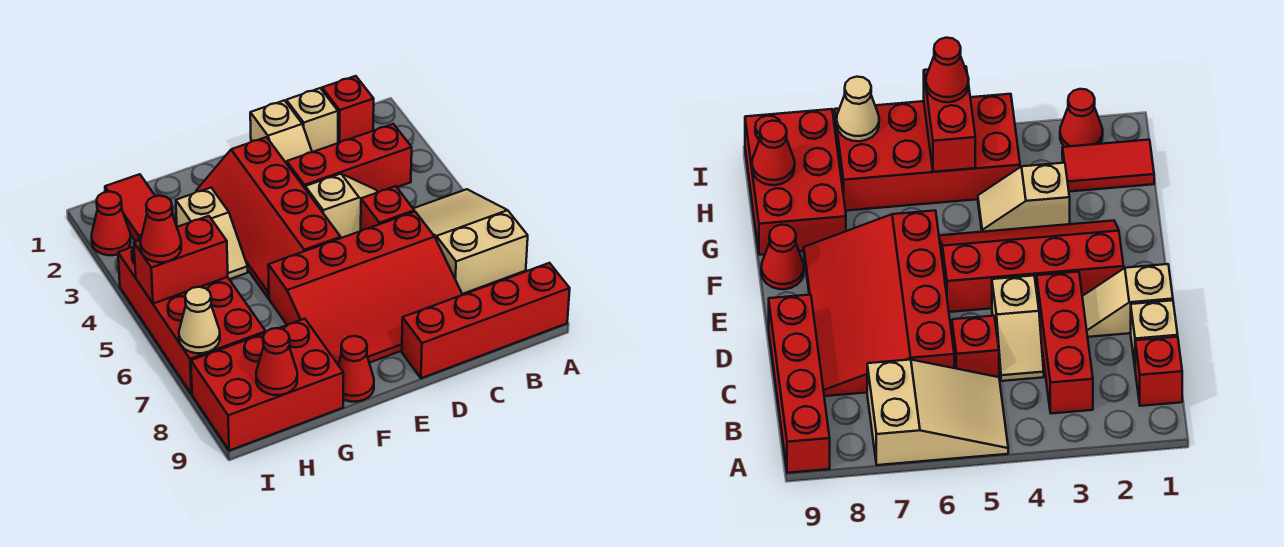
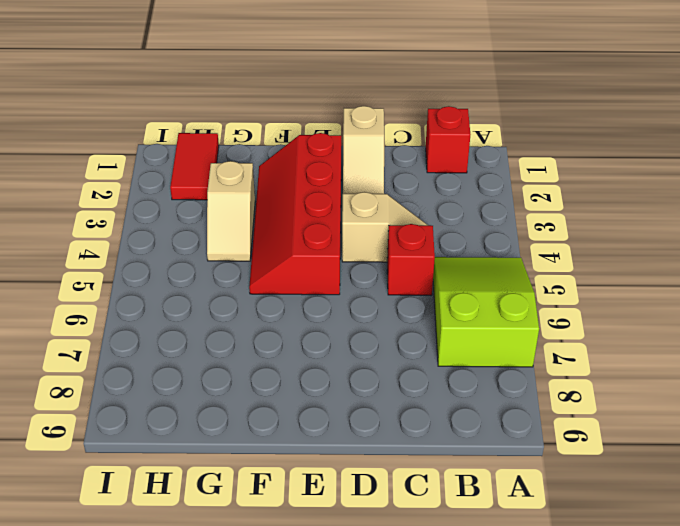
lime slope A5:B7 level 1 top 7 -> tan slope A5:B7 level 1 top 7
none -> red brick A9:D9 level 1
none -> red brick B3:D3 level 1
none -> tan brick C1 level 1

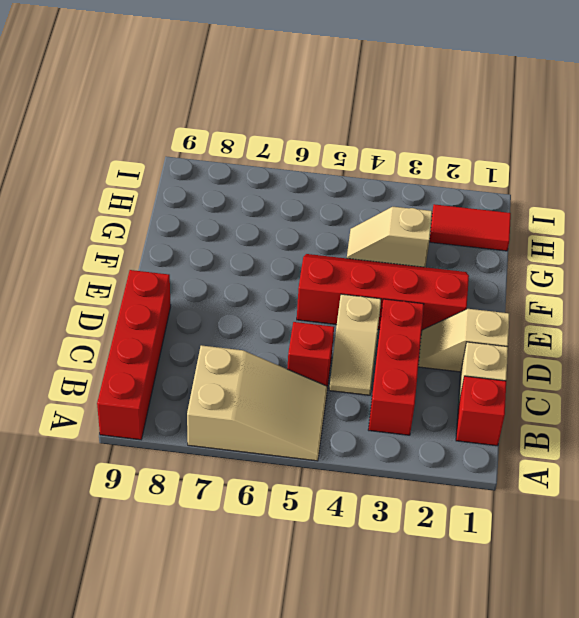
none -> red slope C6:F8 level 1 top 6
none -> red cone F9 level 1
none -> red brick G8:I9 level 1

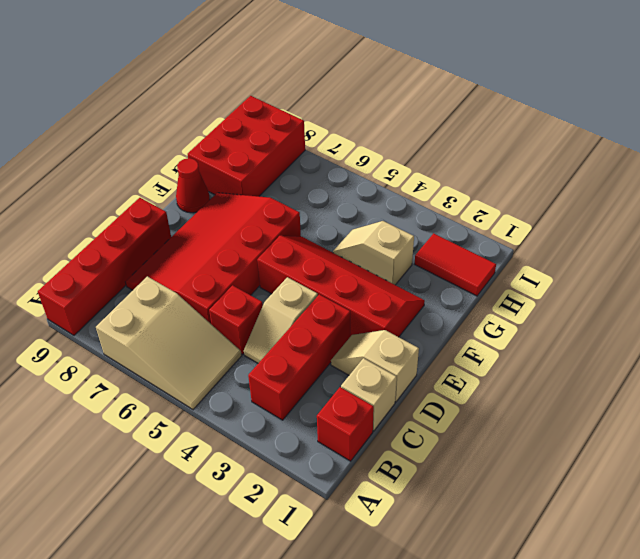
none -> red brick H4:I7 level 1
none -> red cone I2 level 1
none -> red brick H5:I5 level 2

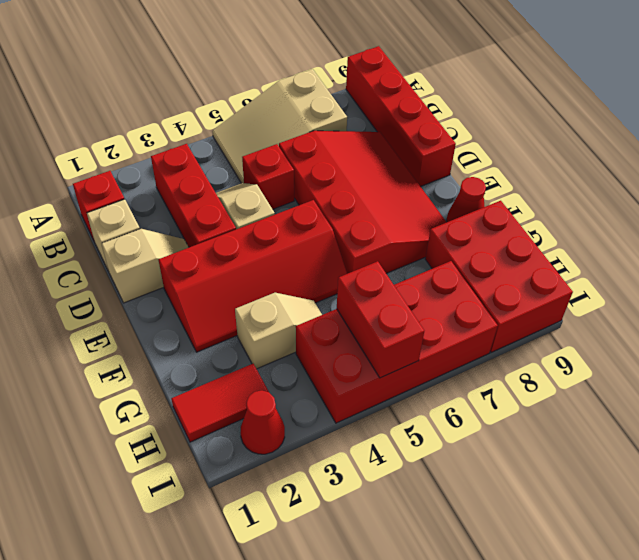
none -> red cone H9 level 2
none -> tan cone I7 level 2
none -> red cone I5 level 3

